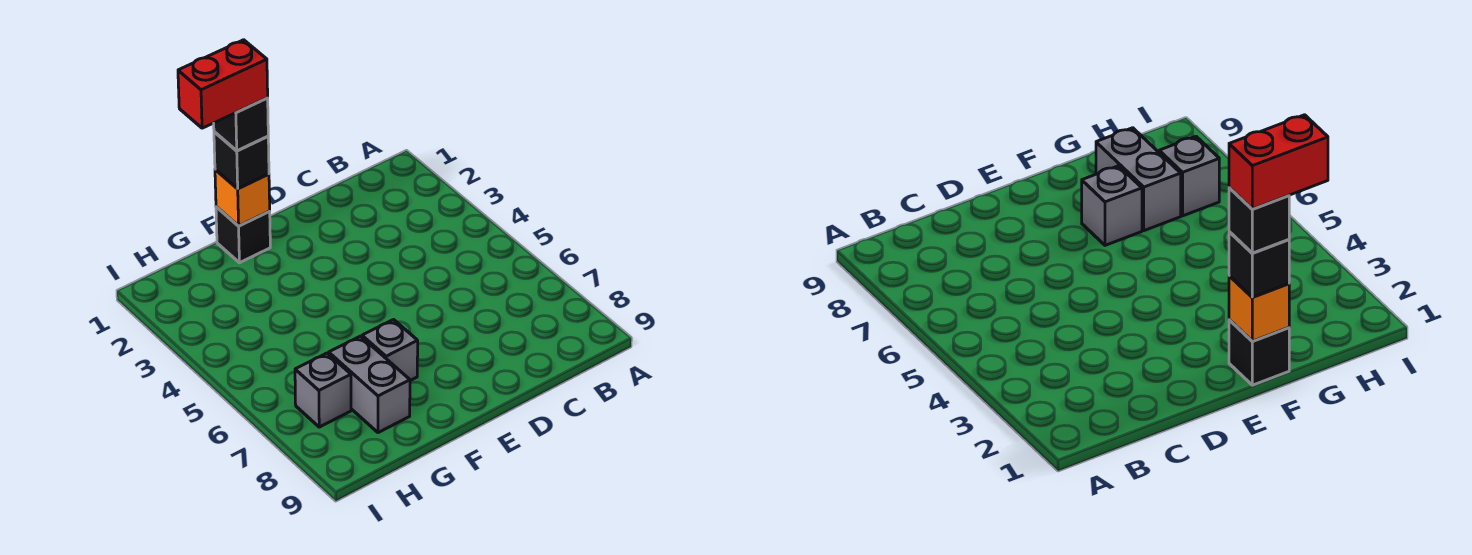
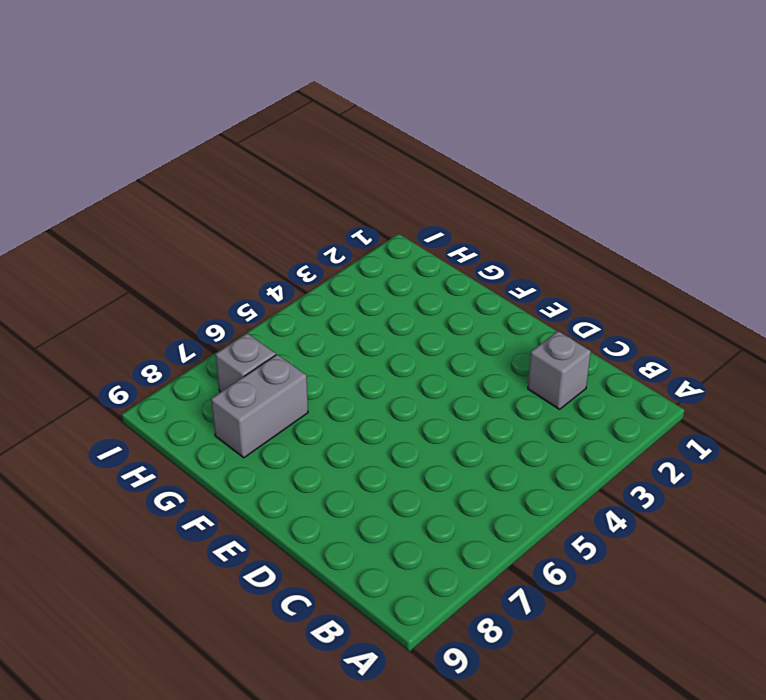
grey brick C2 level 1 -> grey brick F7 level 1
none -> black brick F1 level 1
none -> orange brick F1 level 2

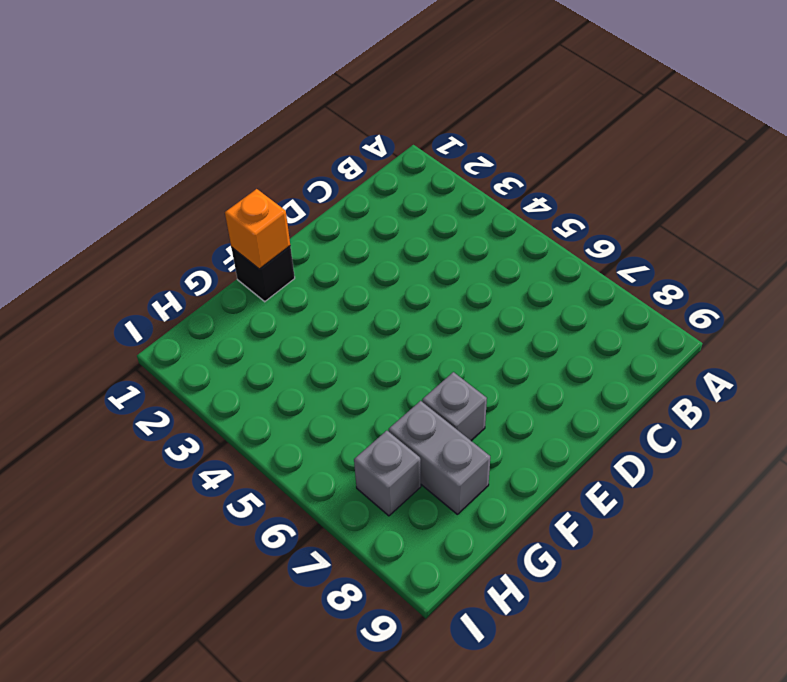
none -> black brick F1 level 3
none -> black brick F1 level 4

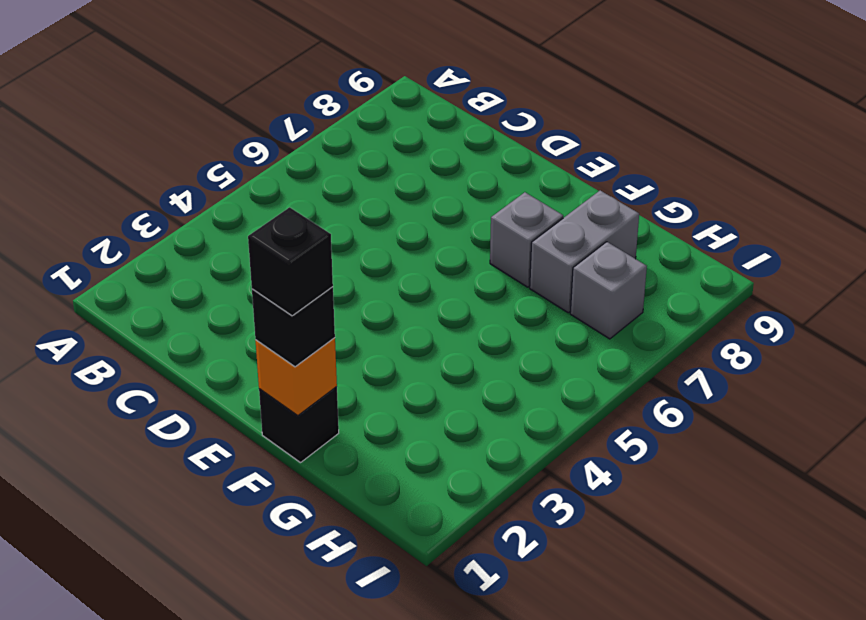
none -> red brick F1:G1 level 5

